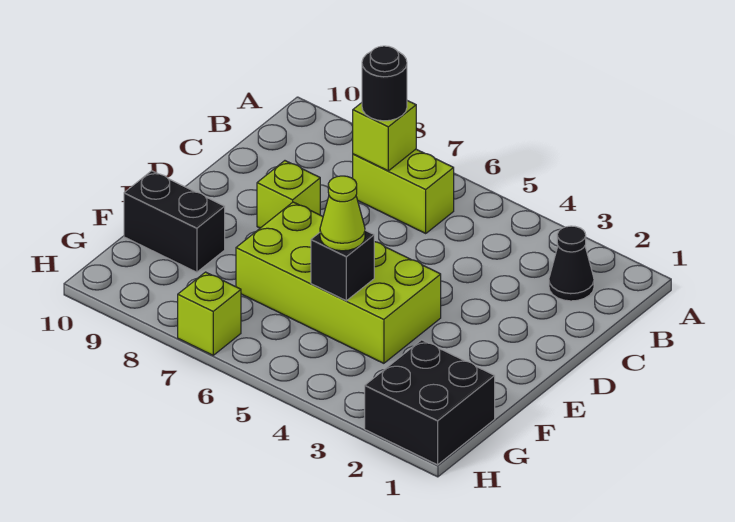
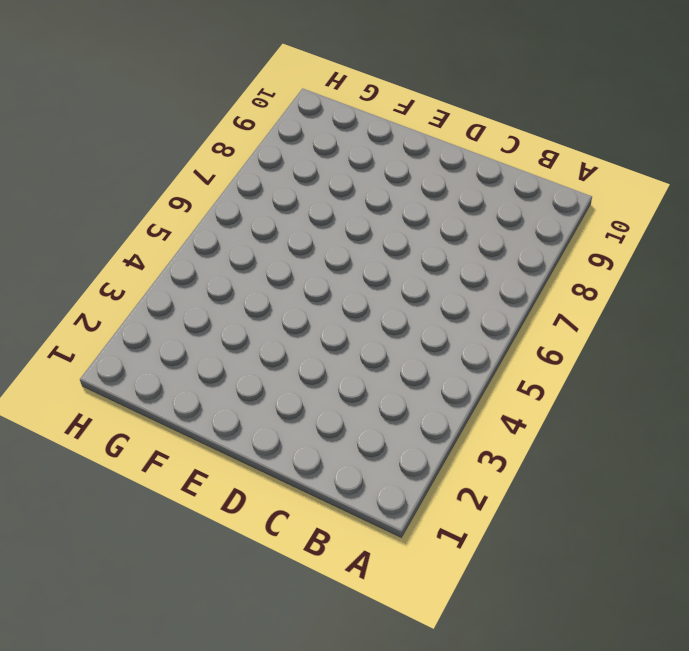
none -> black cone B2 level 1
none -> lime brick B6:B7 level 1

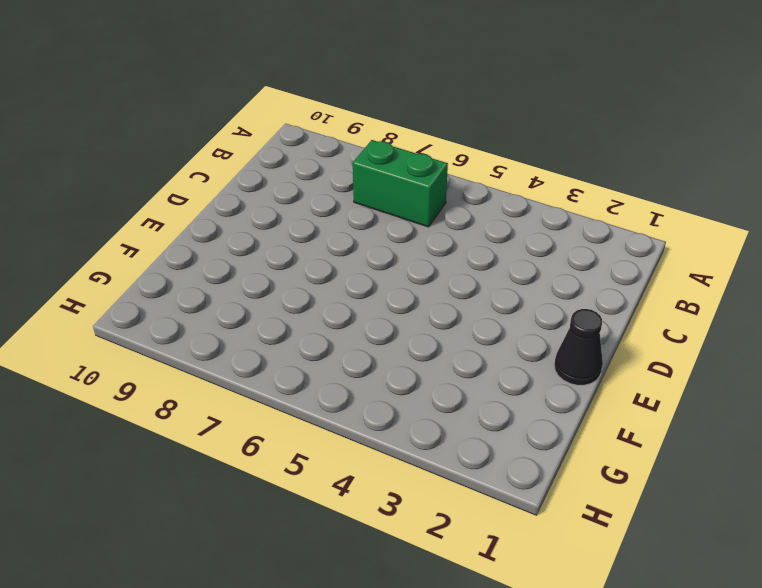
green brick B6:B7 level 1 -> lime brick B6:B7 level 1
black cone E1 level 1 -> black cone B2 level 1
none -> lime brick D8 level 1
none -> lime brick E4:F7 level 1

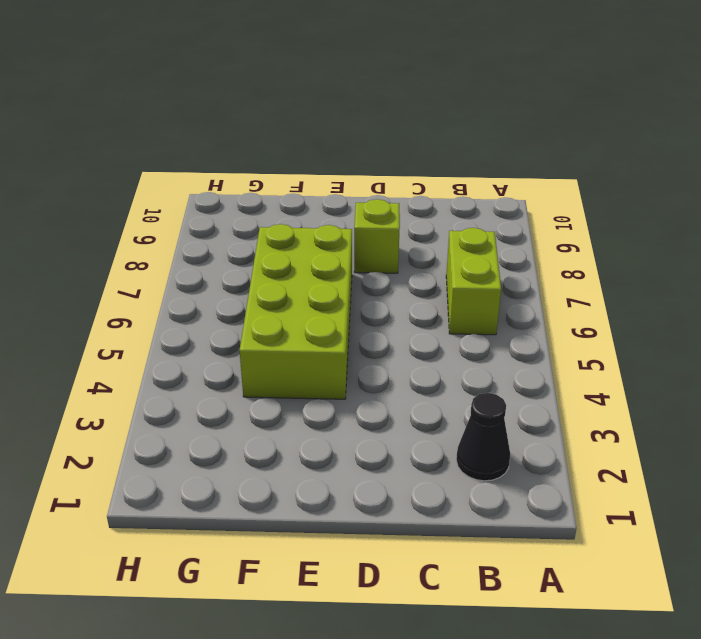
none -> black brick F9:F10 level 1
none -> black brick G1:H2 level 1

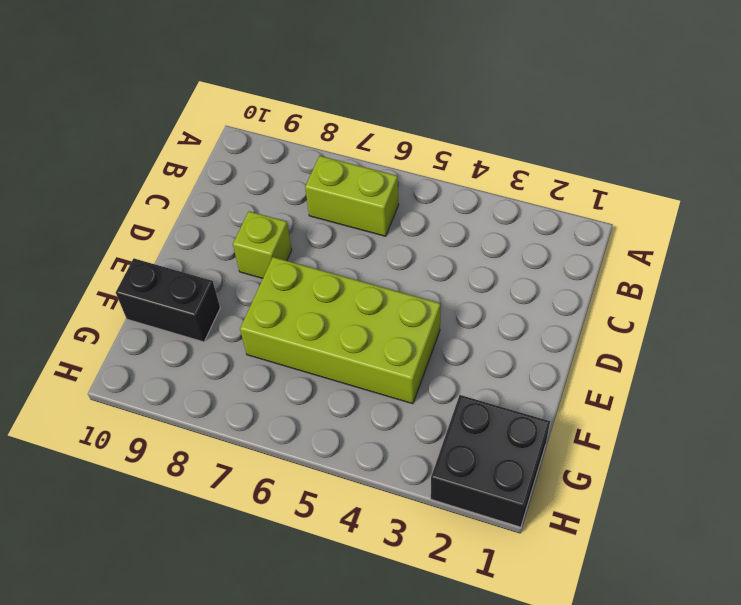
none -> black cone B2 level 1
none -> lime brick H7 level 1

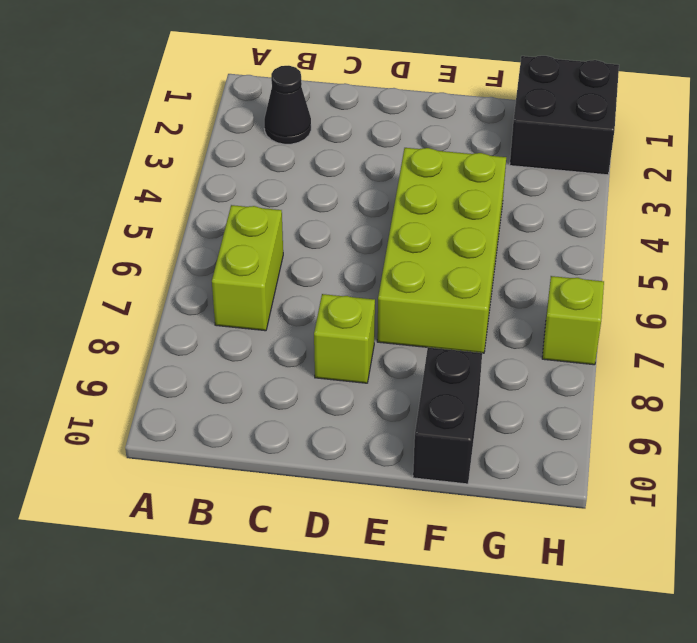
none -> lime brick B7 level 2
none -> black brick F5 level 2

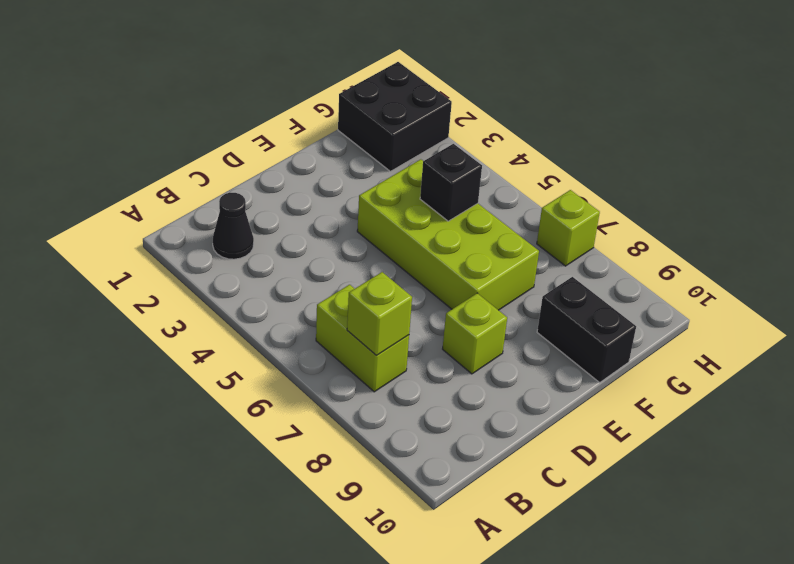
none -> black round brick B7 level 3
none -> lime cone F5 level 3

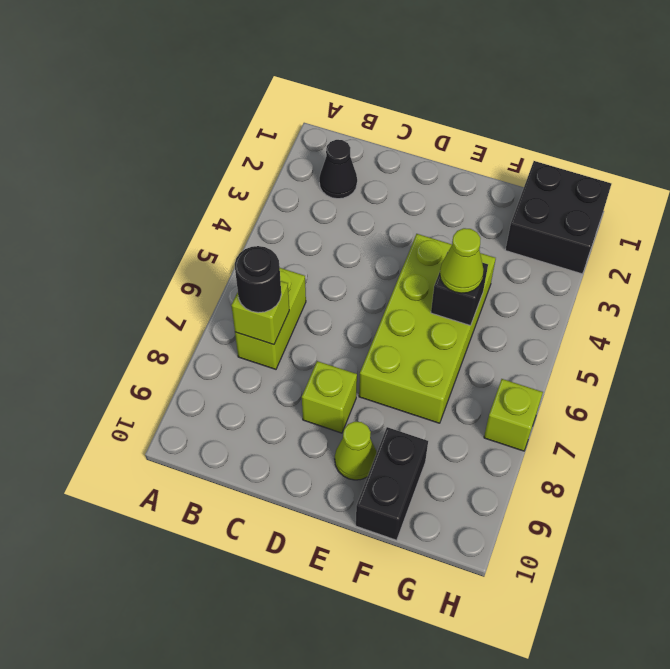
lime cone E9 level 1 -> none

